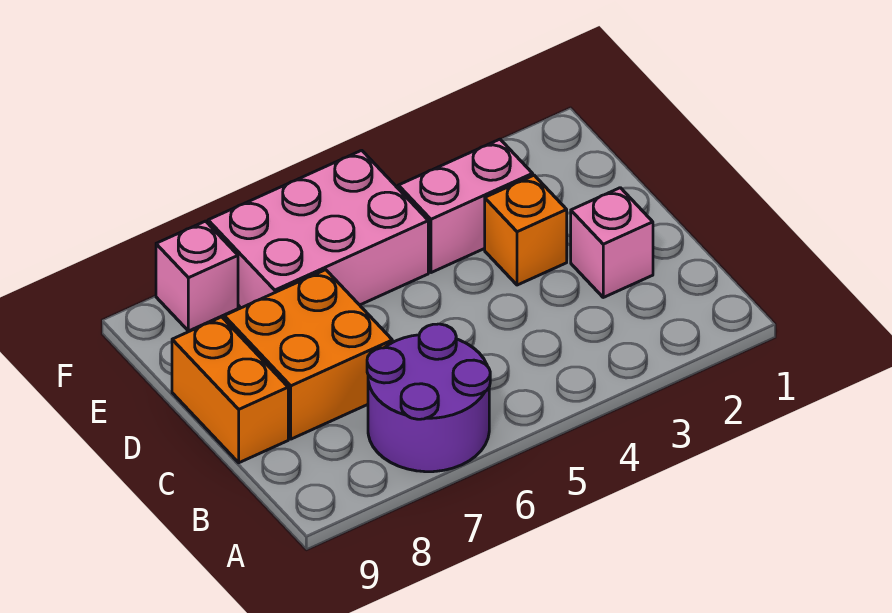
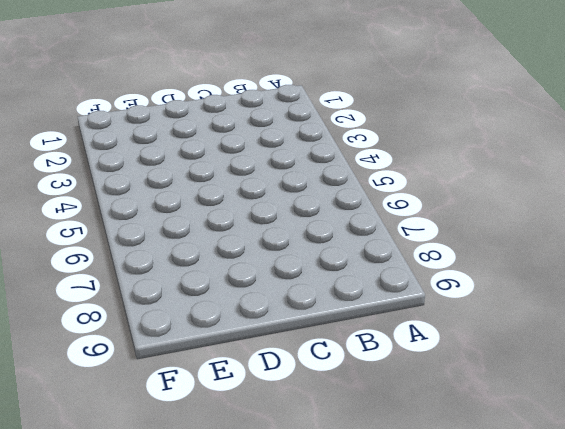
none -> purple round brick A6:B7 level 1
none -> pink brick C2 level 1

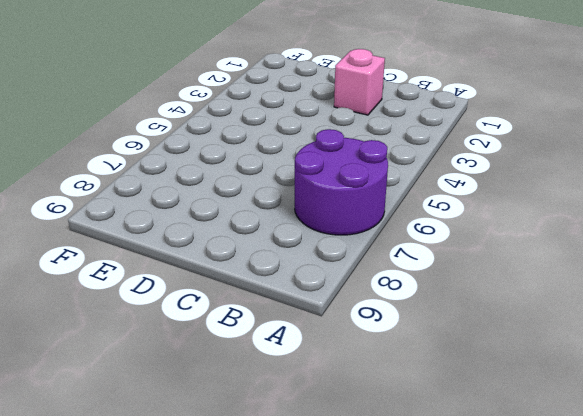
none -> orange brick C7:D8 level 1
none -> orange brick C9:D9 level 1

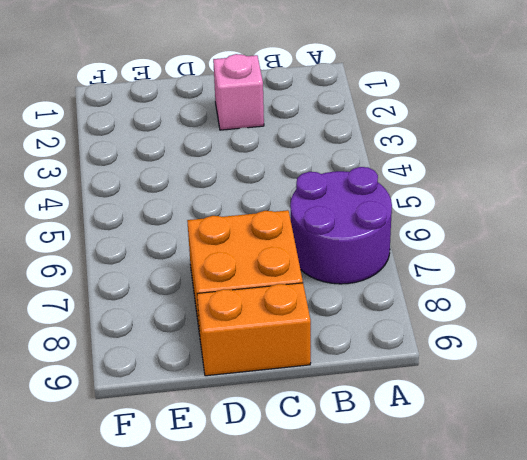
none -> orange brick D3 level 1
none -> pink brick E3:E4 level 1

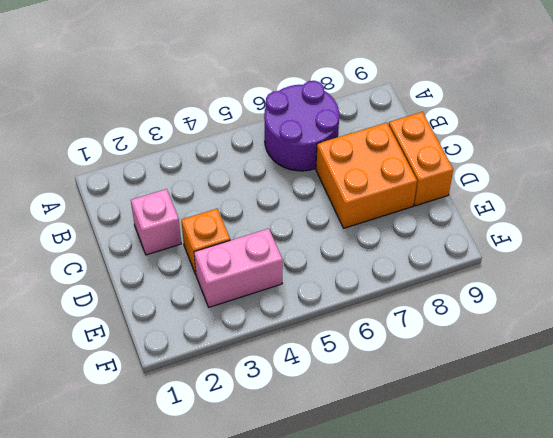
none -> pink brick E5:F7 level 1
none -> pink brick F8 level 1

